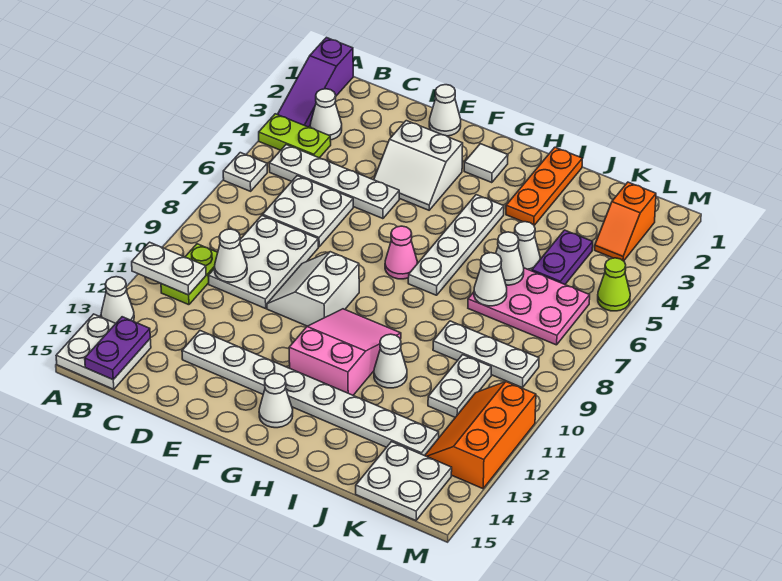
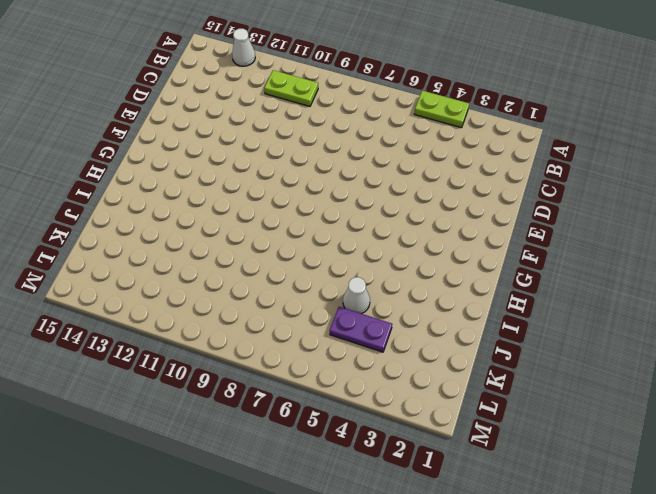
lime plate A4:A5 level 1 -> lime plate A4:B4 level 1
none -> purple slope A1:A3 level 1 top 1
none -> white plate A6 level 1
none -> white plate A14:B15 level 1
none -> white cone B3 level 1

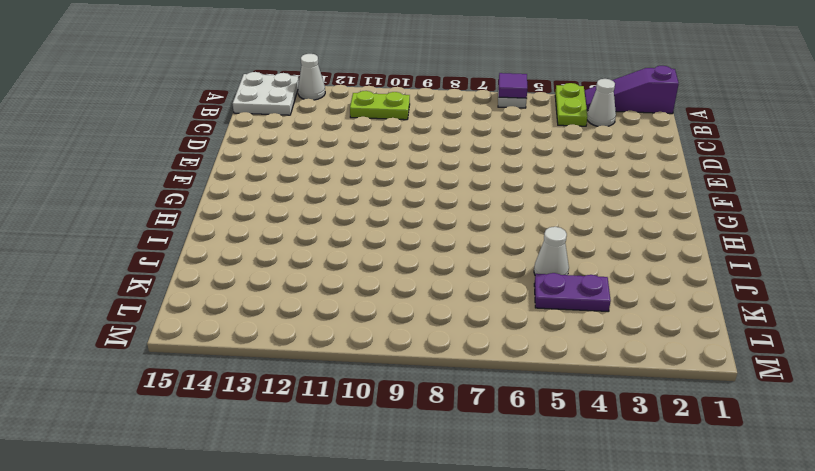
purple tile A6 level 2 -> none
none -> white plate B5:E5 level 1
none -> white plate C6:D7 level 1
none -> white plate C8:D10 level 1
none -> white plate D13:K13 level 1

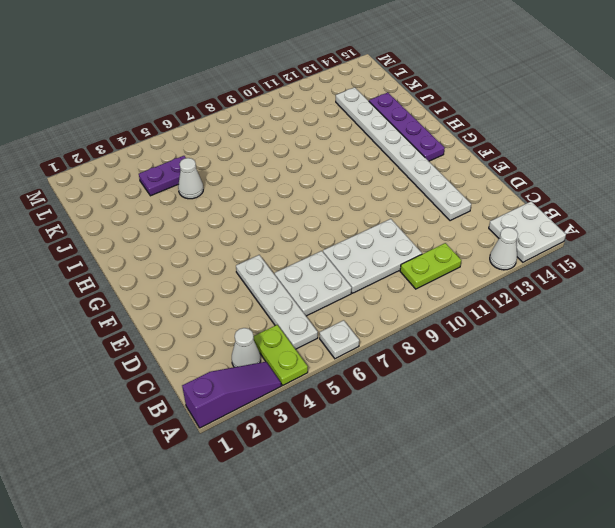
purple plate G14:J14 level 1 -> white cone G14 level 1
none -> white cone E1 level 1
none -> white slope E3:F4 level 1 top 3
none -> white slope E9:F10 level 1 top F
none -> white tile G2 level 1

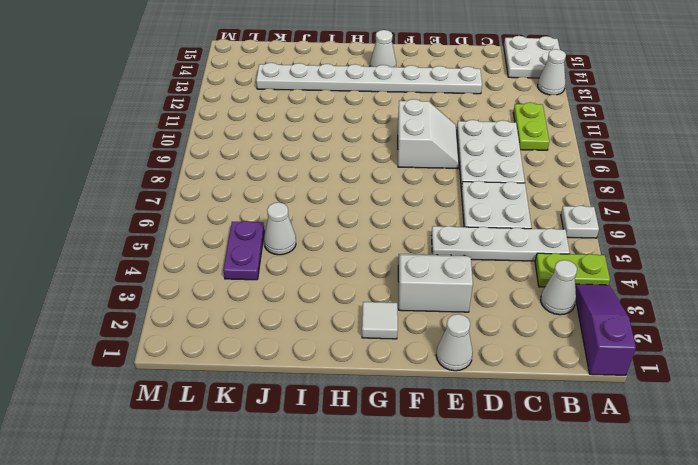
none -> pink cone G7 level 1
none -> pink slope G10:H12 level 1 top 12
none -> white plate H4:H7 level 1
none -> orange plate I1:I3 level 1

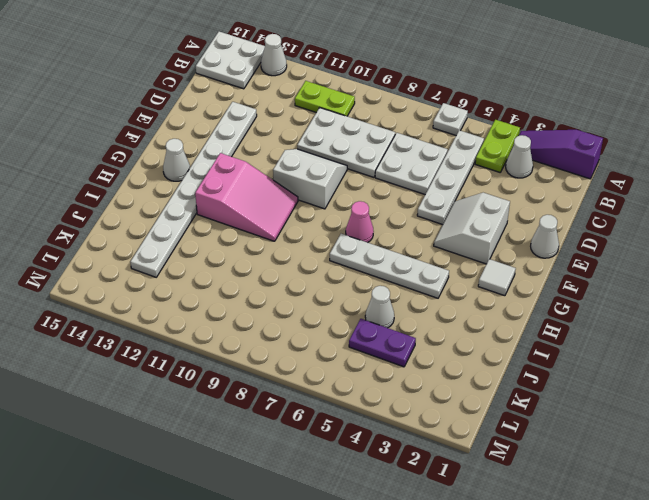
none -> orange plate I1:I3 level 1
none -> white cone I11 level 1
none -> pink plate J6:L7 level 1
none -> white plate J9:L9 level 1

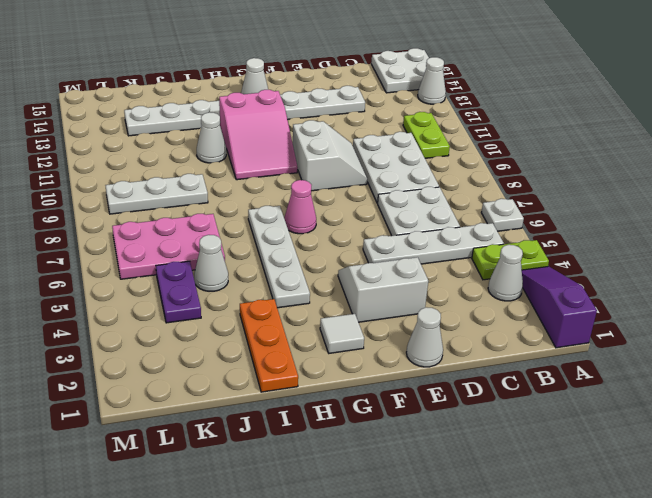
none -> white plate K10:K11 level 1
none -> white plate K14:L15 level 1
none -> orange slope L2:L3 level 1 top 2
none -> orange slope L11:M13 level 1 top M

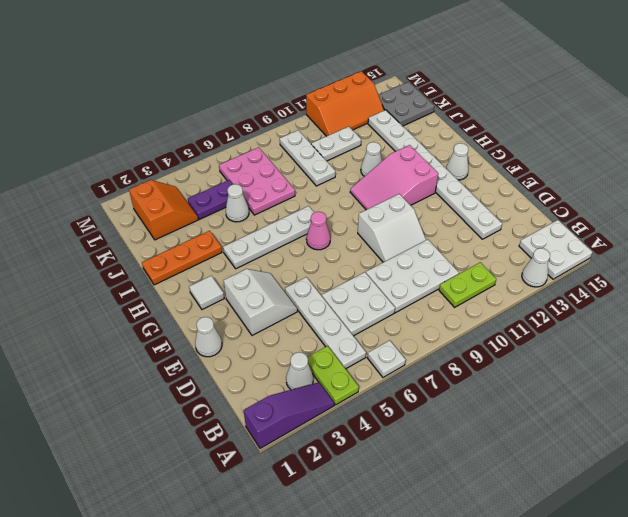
orange slope K2:L3 level 1 top 2 -> orange slope L2:L3 level 1 top 2
grey plate K14:L15 level 1 -> white plate K14:L15 level 1
none -> lime cone M5 level 1
none -> white plate A11:B11 level 2
none -> purple plate B14:B15 level 2
none -> white cone C10 level 2

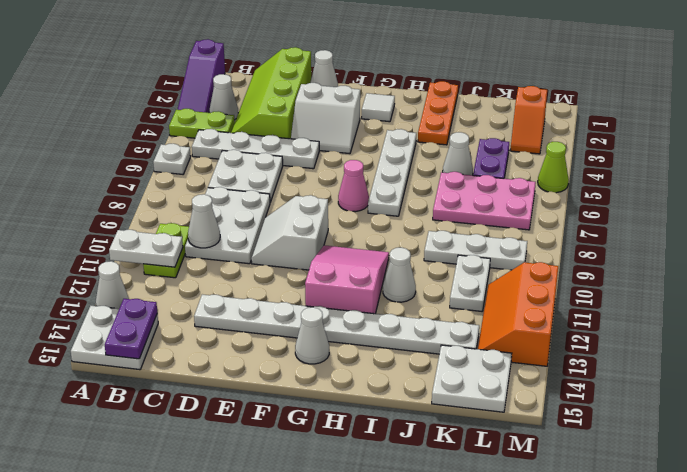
lime slope C1:D4 level 1 top D -> none
none -> white cone J6 level 2
none -> white cone J7 level 2

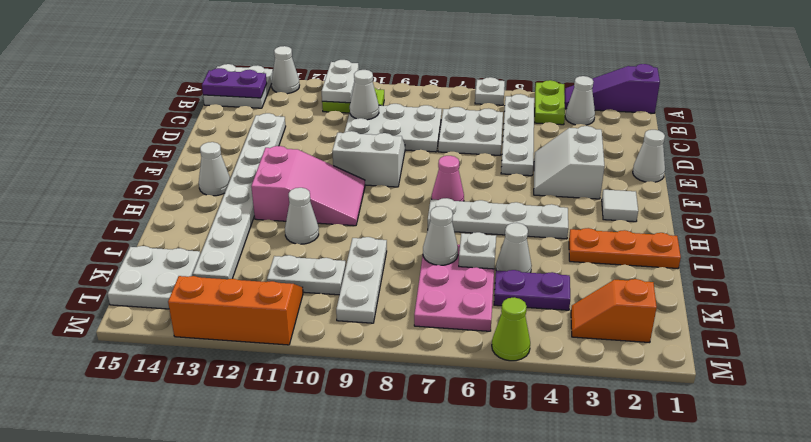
white plate J6 level 2 -> white cone J6 level 2

